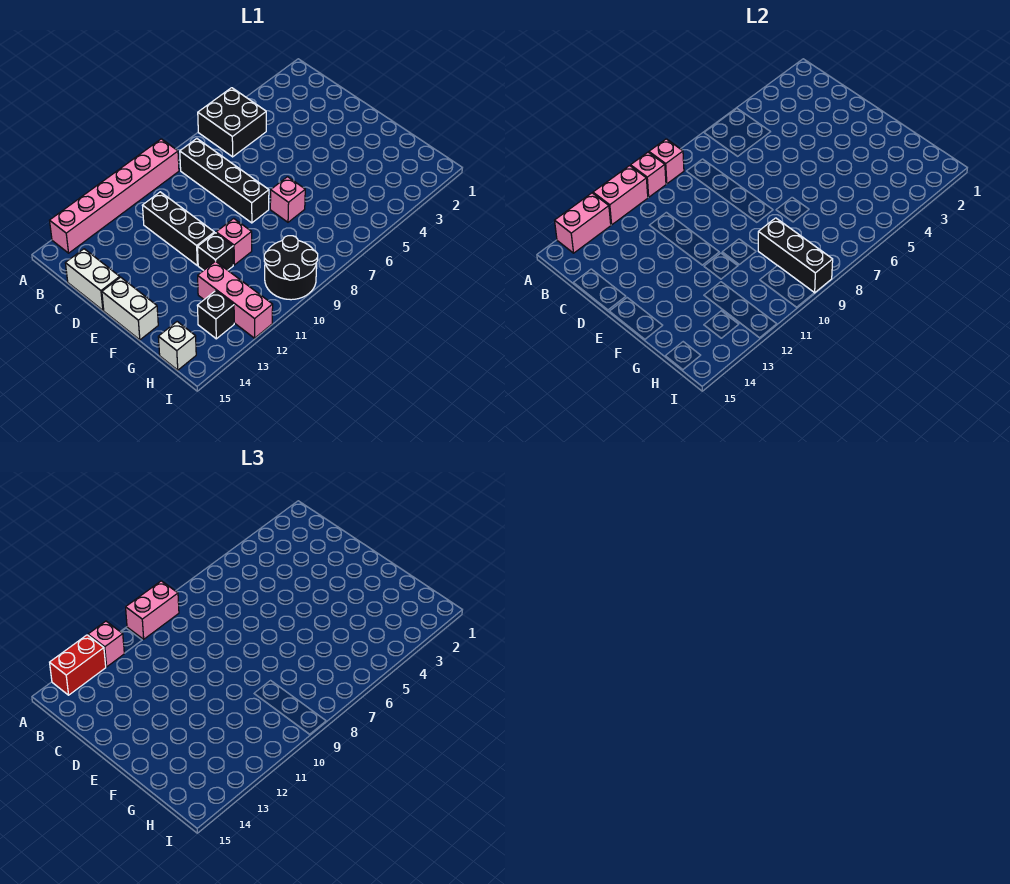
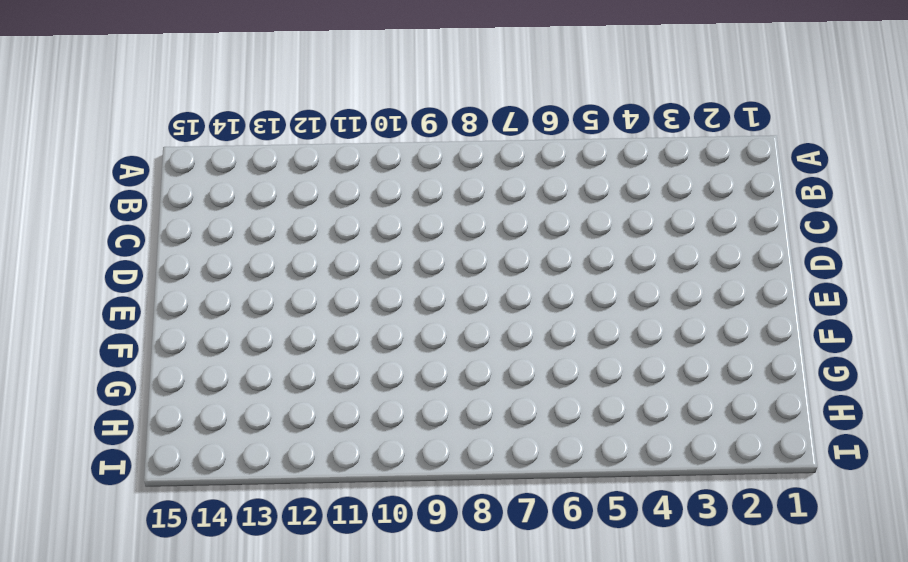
none -> black brick A5:B6 level 1
none -> pink brick A9:A14 level 1
none -> black brick B8:E8 level 1

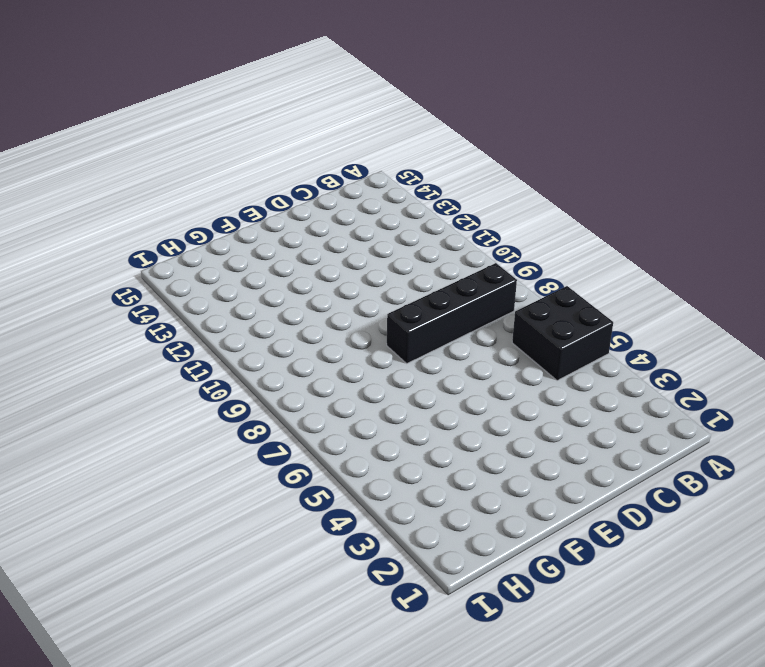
none -> pink brick A9:A14 level 1
none -> black brick C11:E11 level 1
none -> white brick C15:D15 level 1

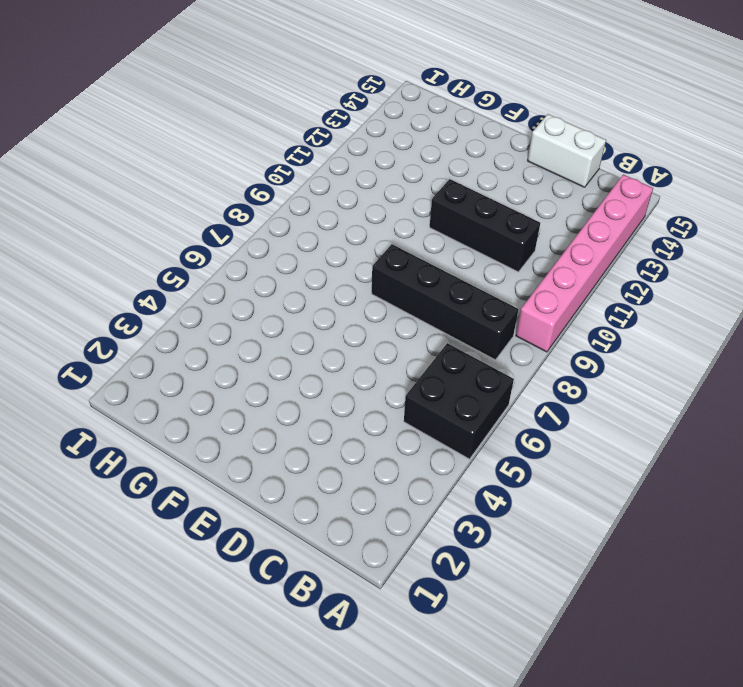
none -> white brick E15:F15 level 1
none -> pink brick F7 level 1
none -> pink brick F10 level 1

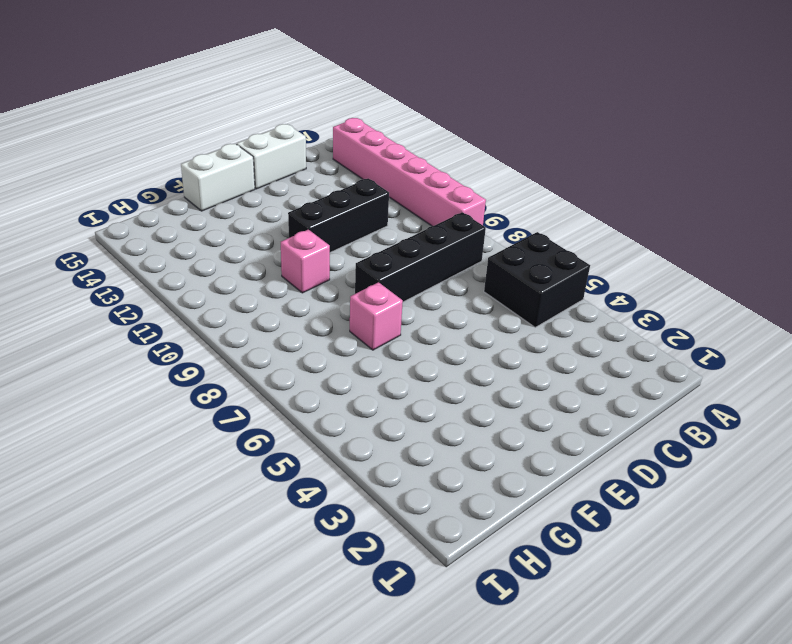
none -> black brick F11 level 1
none -> pink brick G12:I12 level 1
none -> black round brick H9:I10 level 1

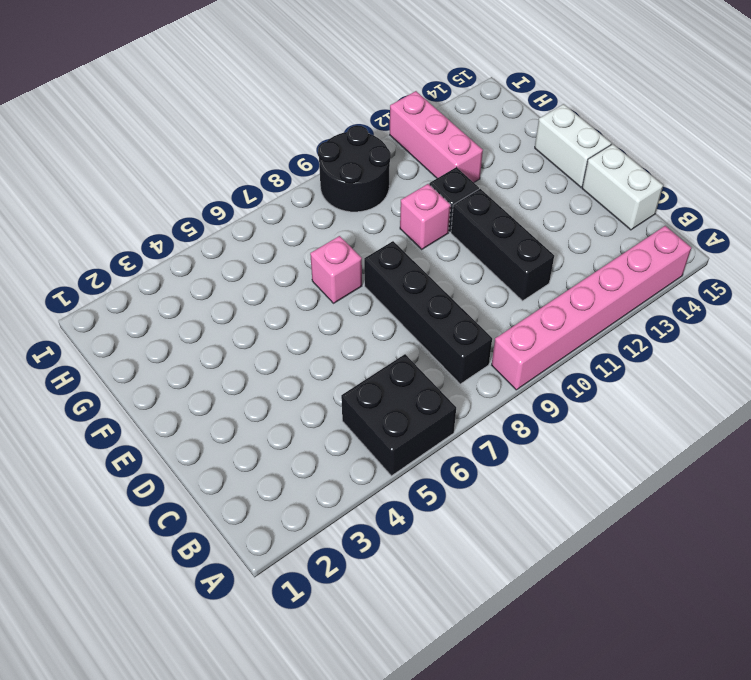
none -> black brick H13 level 1
none -> white brick H15 level 1
none -> pink brick A9 level 2

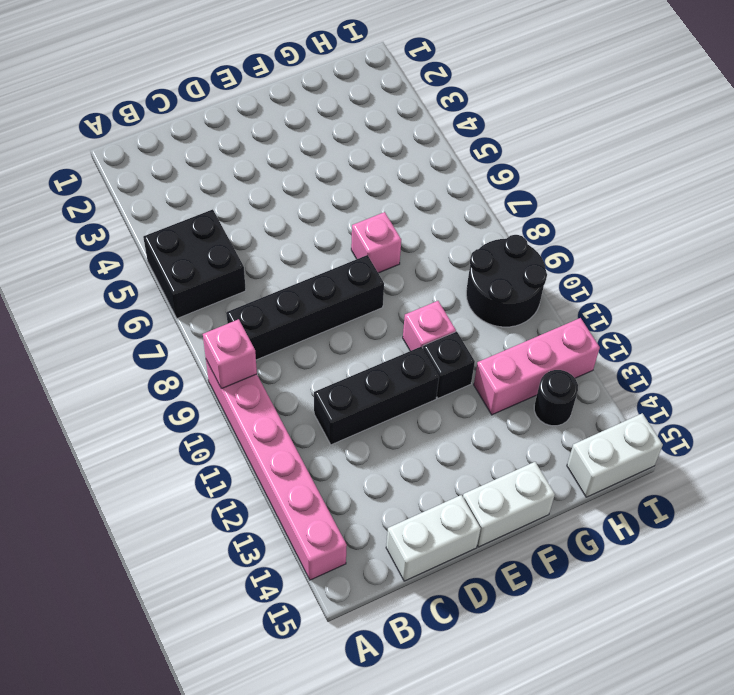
black round brick H13 level 1 -> black brick H13 level 1
white brick H15:I15 level 1 -> white brick H15 level 1
none -> pink brick A10 level 2
none -> pink brick A11:A12 level 2
none -> pink brick A13:A14 level 2

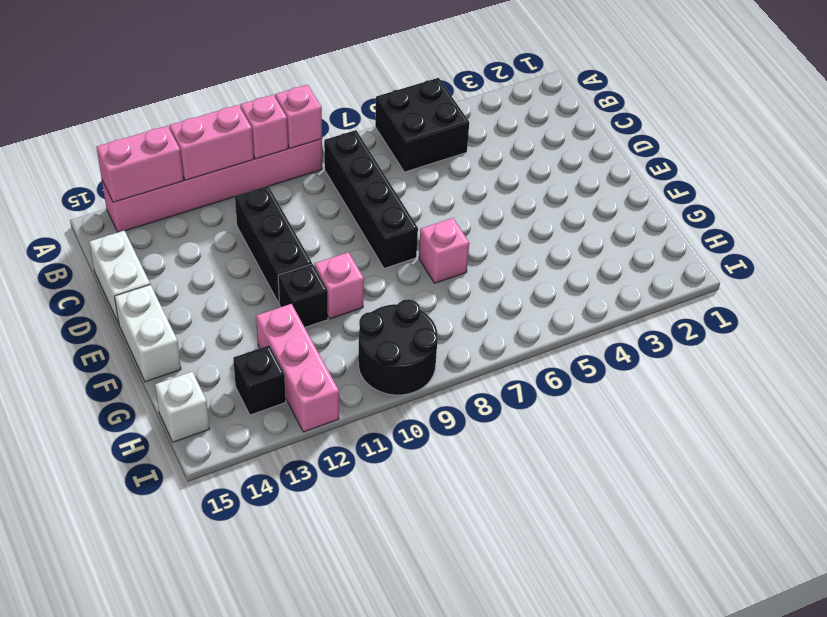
none -> black brick G9:I9 level 2
none -> pink brick A9:A10 level 3
none -> pink brick A12 level 3

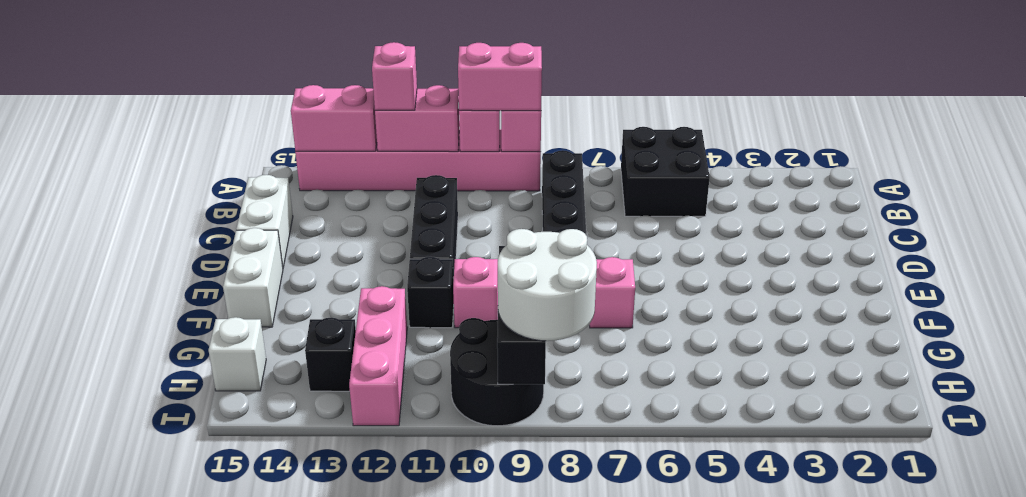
white round brick H8:I9 level 3 -> none
none -> red brick A13:A14 level 3

